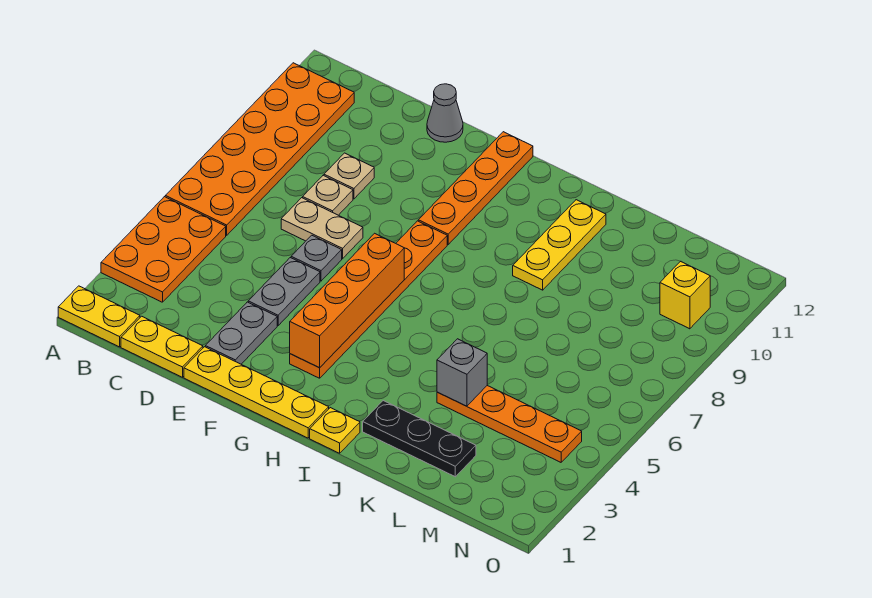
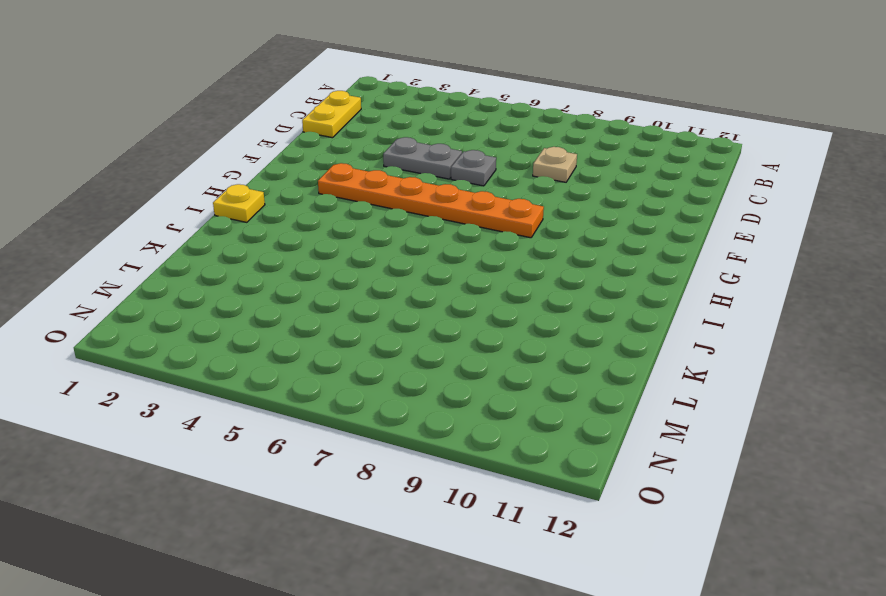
none -> yellow plate A1:B1 level 1
none -> orange plate A3:B5 level 1
none -> orange plate A6:B11 level 1

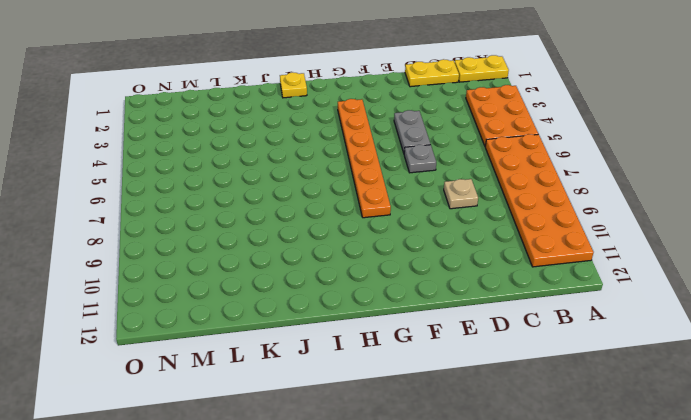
none -> tan plate D7:E7 level 1
none -> tan plate D9 level 1
none -> yellow plate E1:H1 level 1

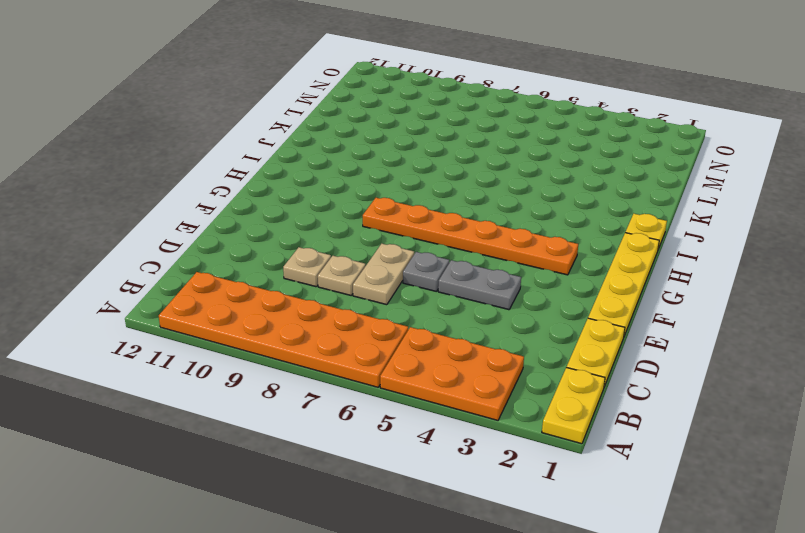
none -> grey plate E2:E3 level 1
none -> grey cone E12 level 1
none -> orange plate G9:G12 level 1

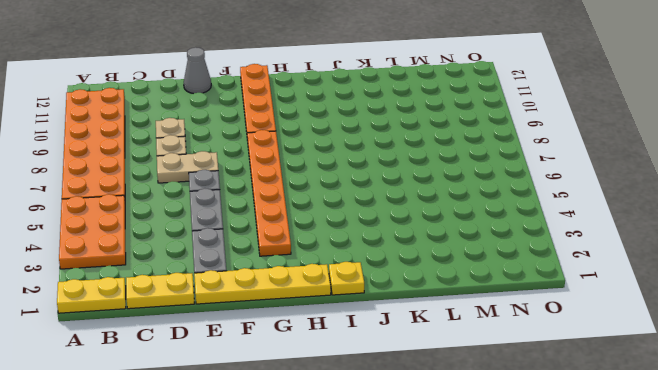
none -> black plate J2:L2 level 1
none -> yellow plate J9:J11 level 1
none -> orange plate K4:N4 level 1

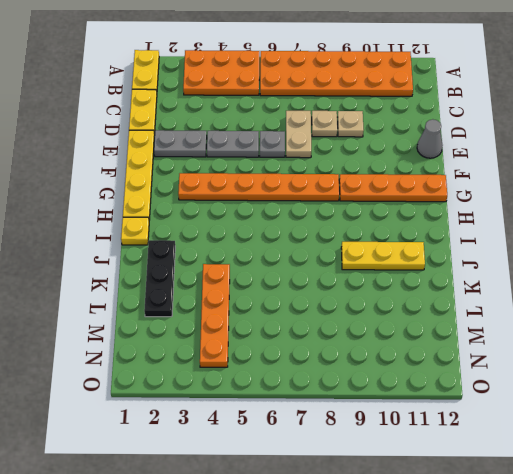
none -> yellow brick N10 level 1
none -> orange brick G3:G6 level 2
none -> grey brick K4 level 2

